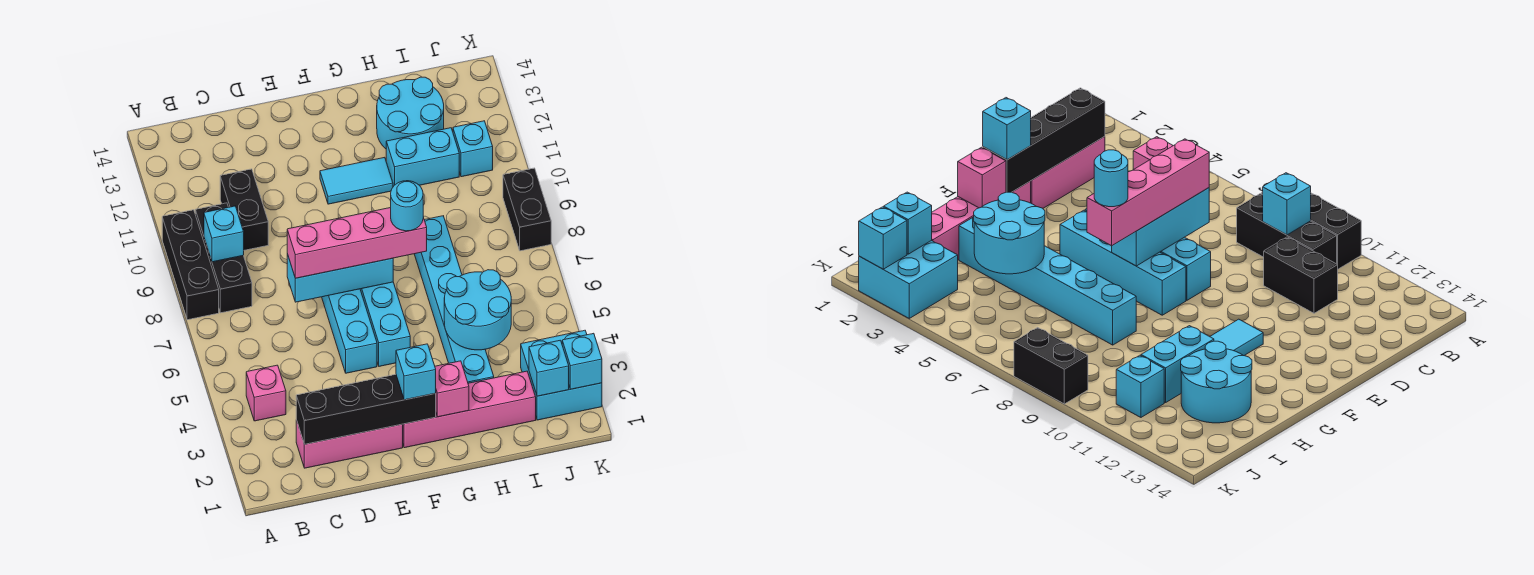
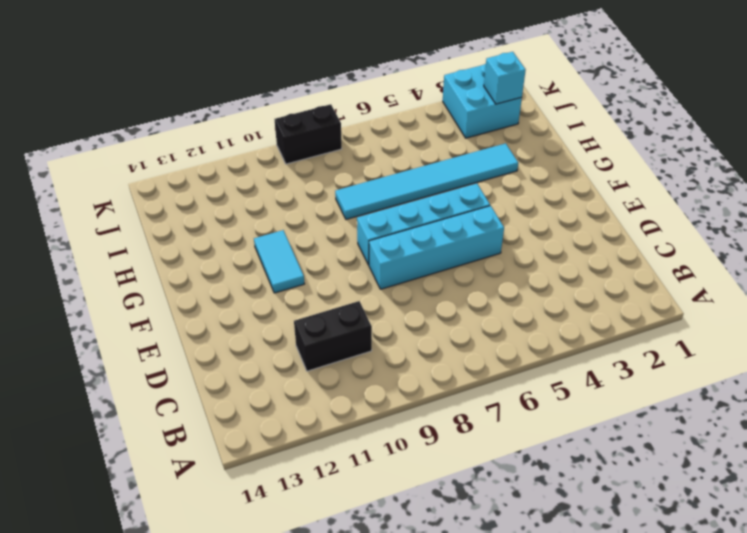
cyan tile H3:H8 level 1 -> cyan brick H3:H8 level 1
none -> black brick A8:A10 level 1
none -> pink brick B4 level 1
none -> black brick B8:B10 level 1

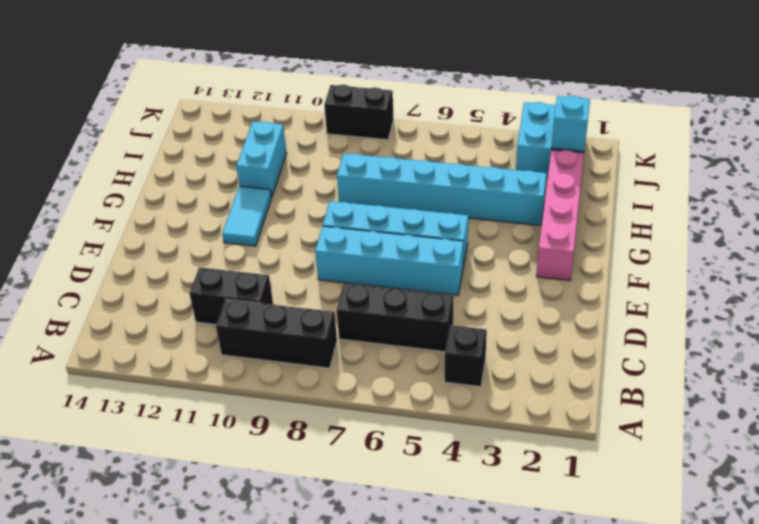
black brick B4 level 1 -> pink brick B4 level 1
black brick C5:C7 level 1 -> black brick A8:A10 level 1
none -> pink brick C2:E2 level 1
none -> cyan round brick H12:I13 level 1
none -> cyan brick J11 level 1

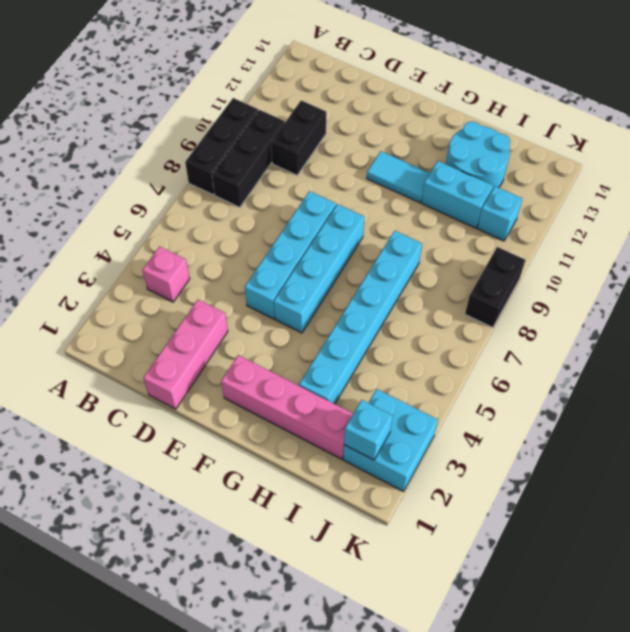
pink brick D1:D3 level 1 -> pink brick C2:E2 level 1
none -> cyan brick B9 level 2
none -> black brick C2:F2 level 2
none -> cyan brick D7:F7 level 2

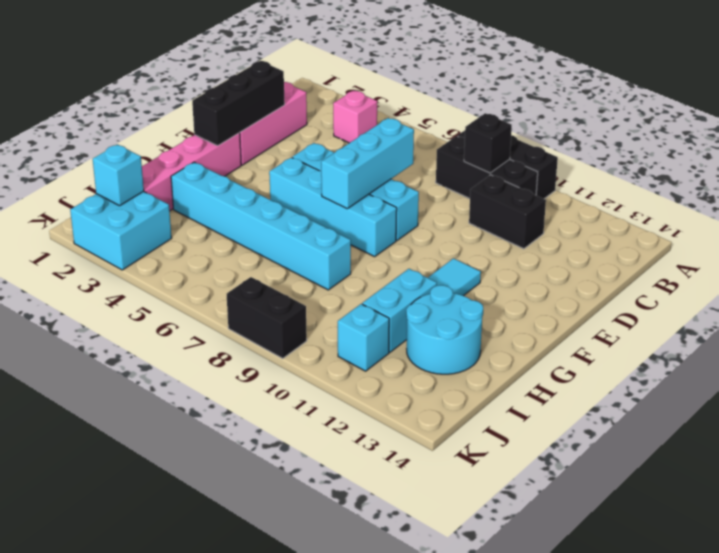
black brick B9 level 2 -> cyan brick B9 level 2
black brick D2:F2 level 2 -> black brick C2:F2 level 2
none -> pink brick G2 level 2
none -> cyan round brick H4:I5 level 2
none -> cyan brick K2 level 2

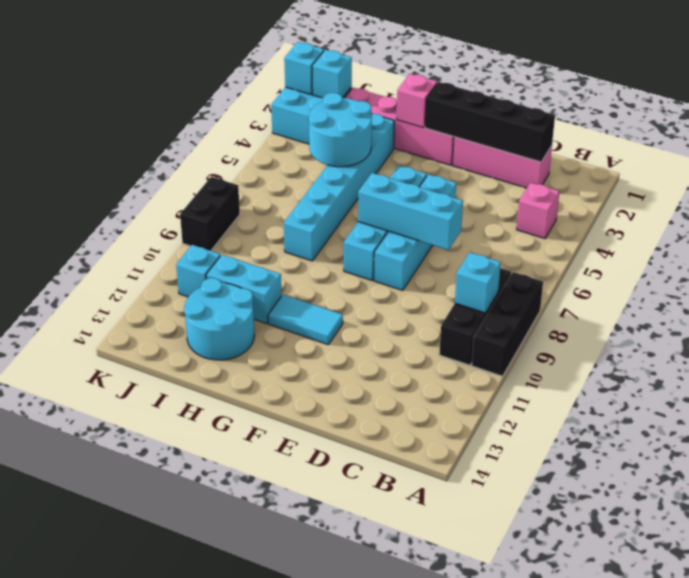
none -> black brick C10:C11 level 1
none -> pink brick D7:G7 level 3
none -> cyan brick F2 level 3

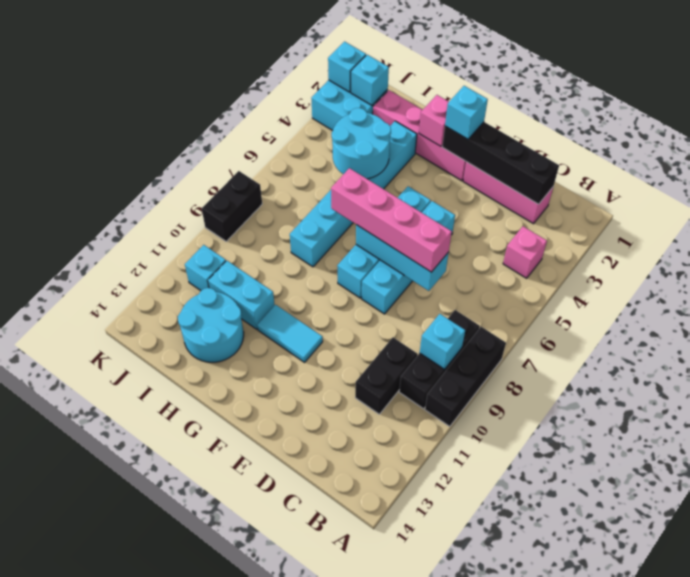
none -> cyan round brick G7 level 4

